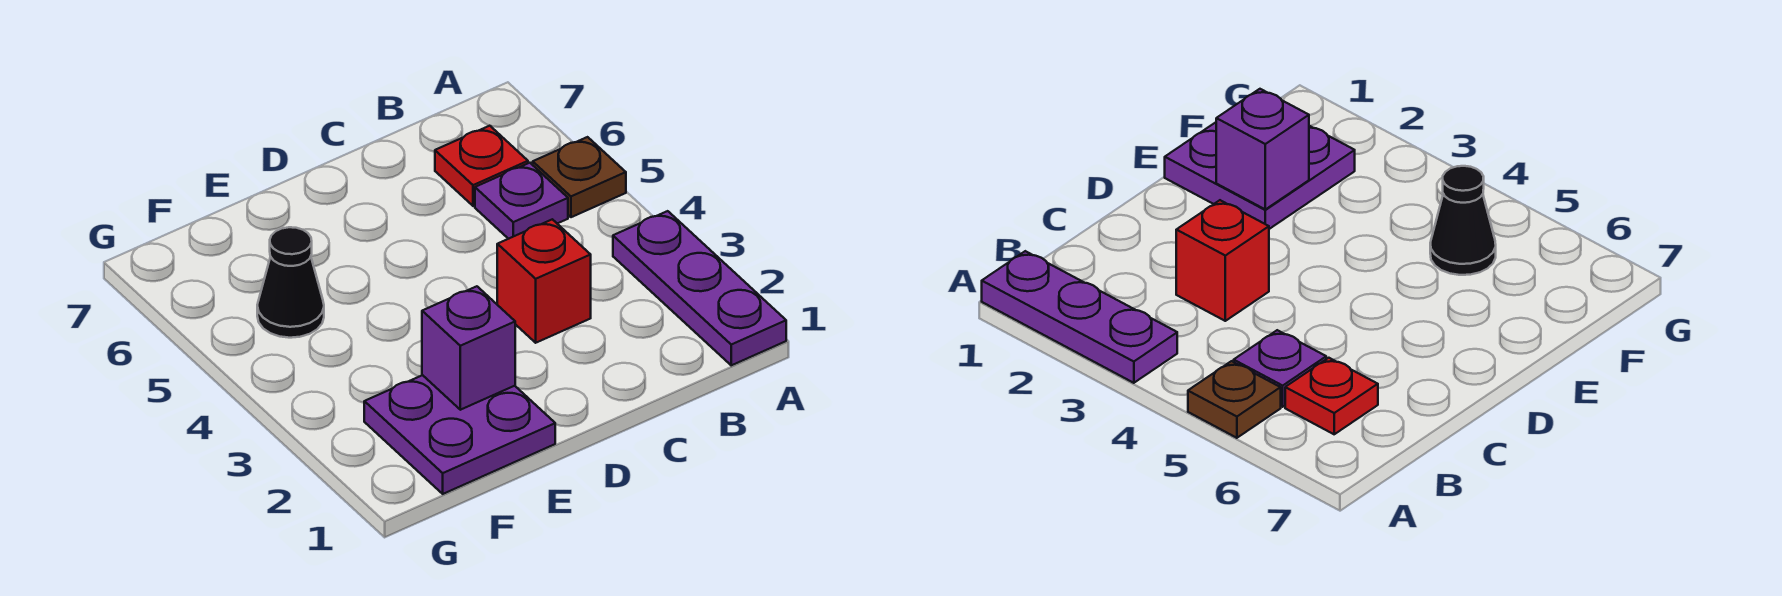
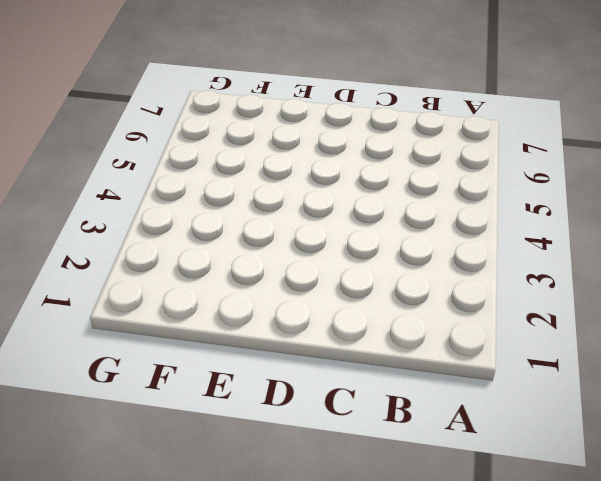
none -> purple plate A1:A3 level 1
none -> brown plate A5 level 1

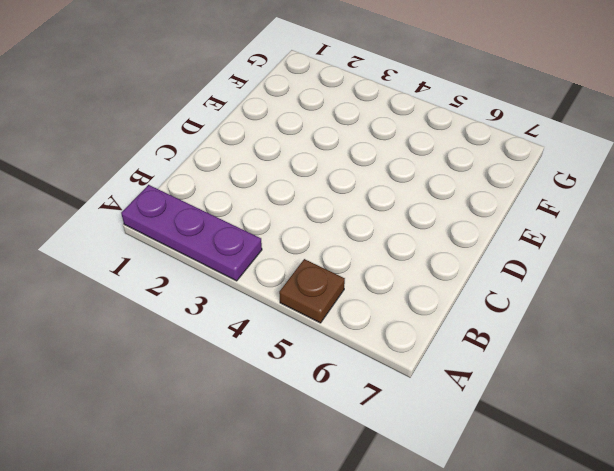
none -> purple plate B5 level 1
none -> red plate B6 level 1

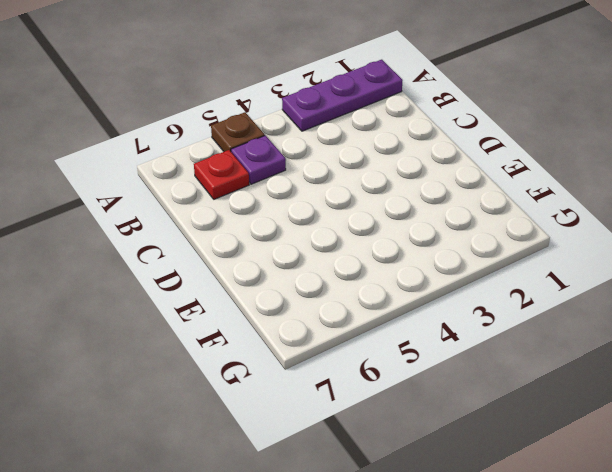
none -> red brick C3 level 1
none -> purple plate E1:F2 level 1

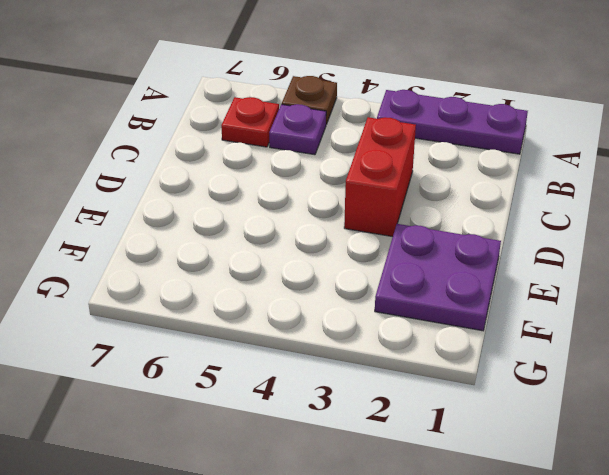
red brick C3:D3 level 1 -> red brick C3 level 1
none -> black cone F5 level 1
none -> purple brick E2 level 2

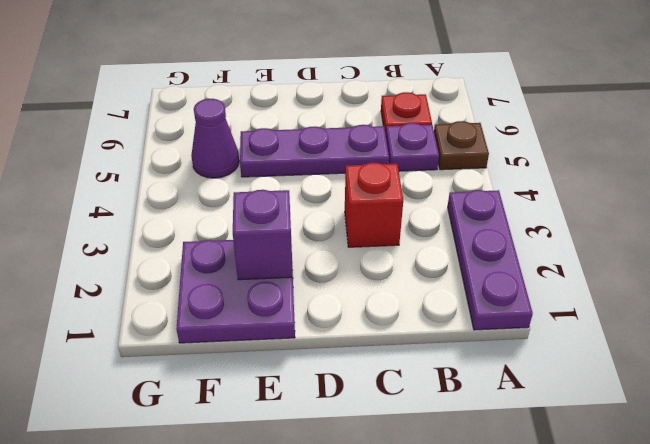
purple plate C5:E5 level 1 -> none
purple cone F5 level 1 -> black cone F5 level 1

